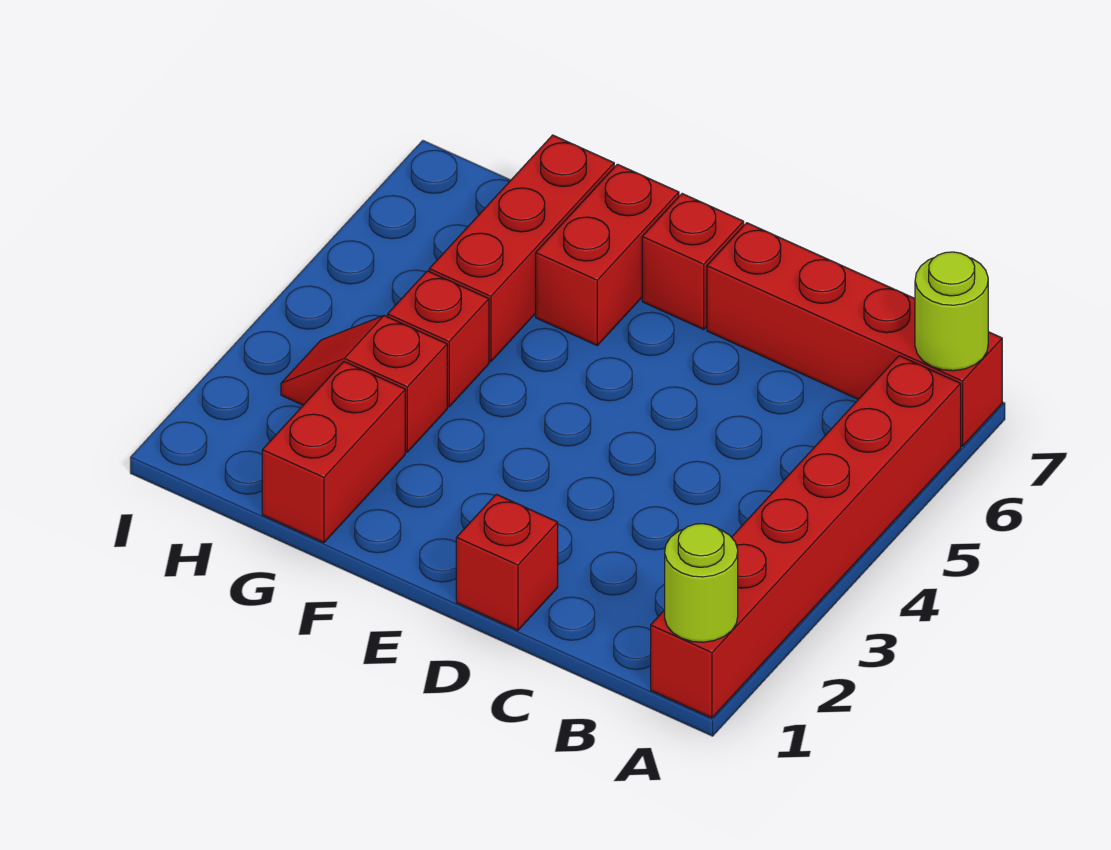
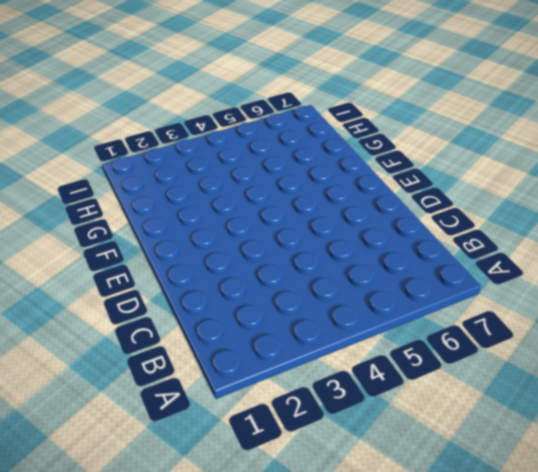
none -> red brick A1:A6 level 1
none -> red brick A7:D7 level 1

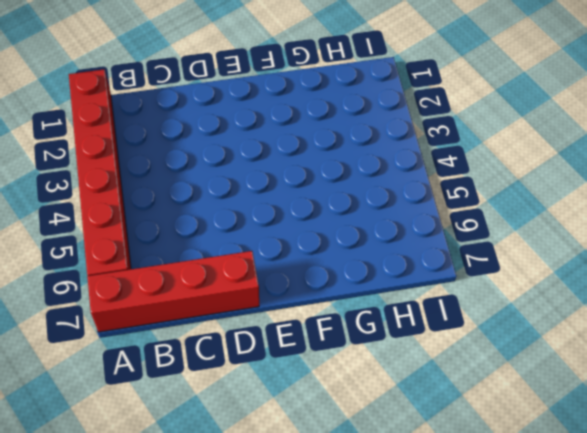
none -> red brick D1 level 1
none -> red brick E7 level 1

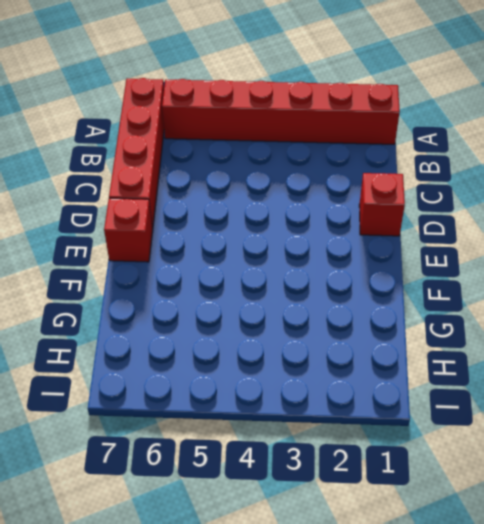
none -> red brick F6:F7 level 1
none -> red brick G1:G2 level 1

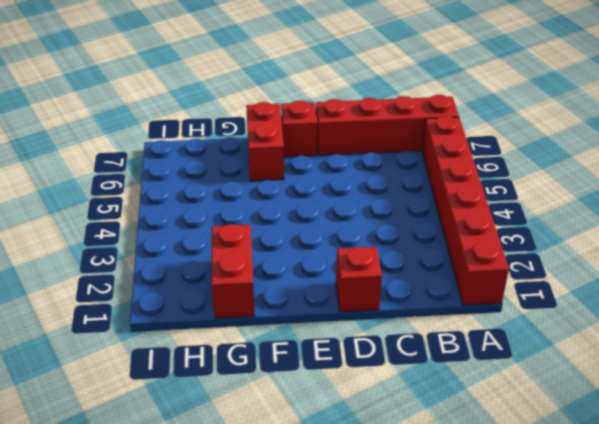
none -> red slope G3:H3 level 1 top G
none -> red brick G4 level 1

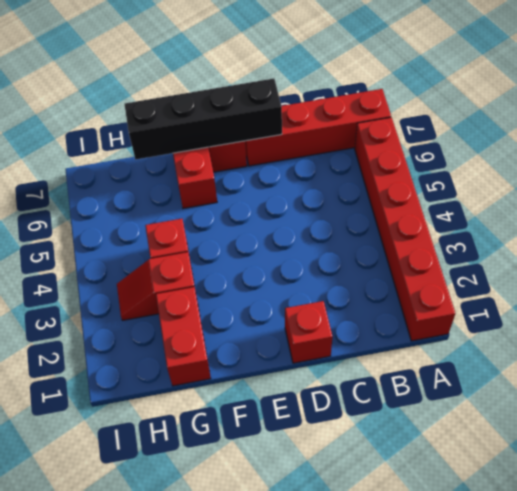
black brick D7:G7 level 2 -> none
none -> red brick G5:G7 level 1
none -> lime round brick A1 level 2

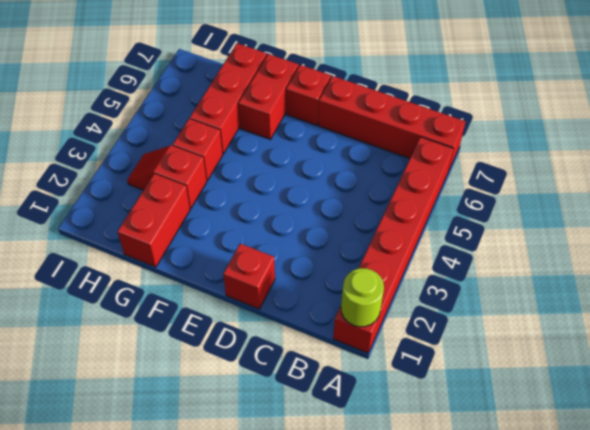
none -> lime round brick A7 level 2

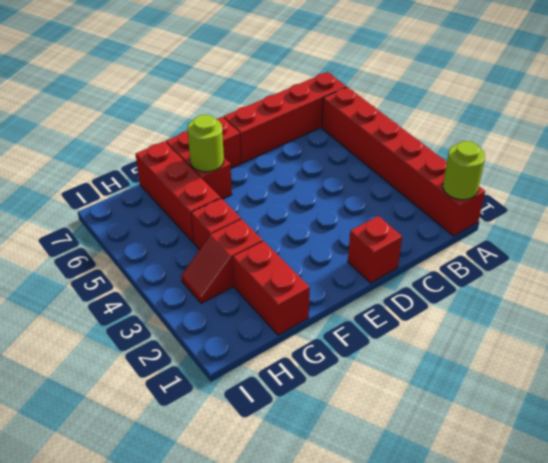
lime round brick F6 level 2 -> lime round brick A7 level 2

